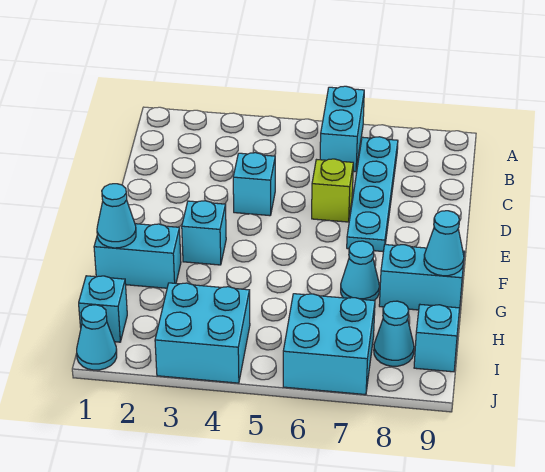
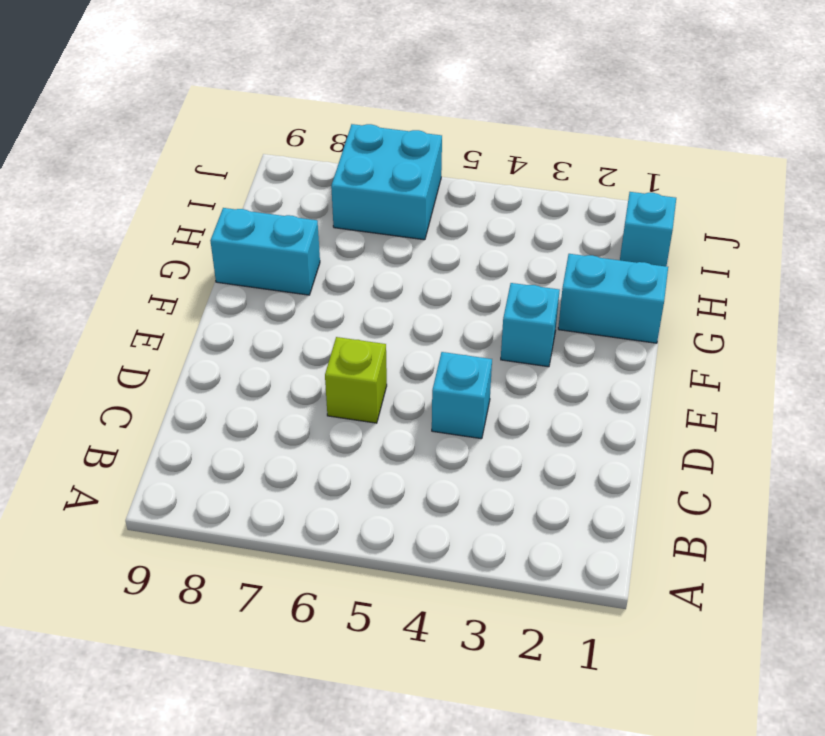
none -> cyan brick A6:B6 level 1
none -> cyan plate B7:E7 level 1
none -> cyan cone G7 level 1

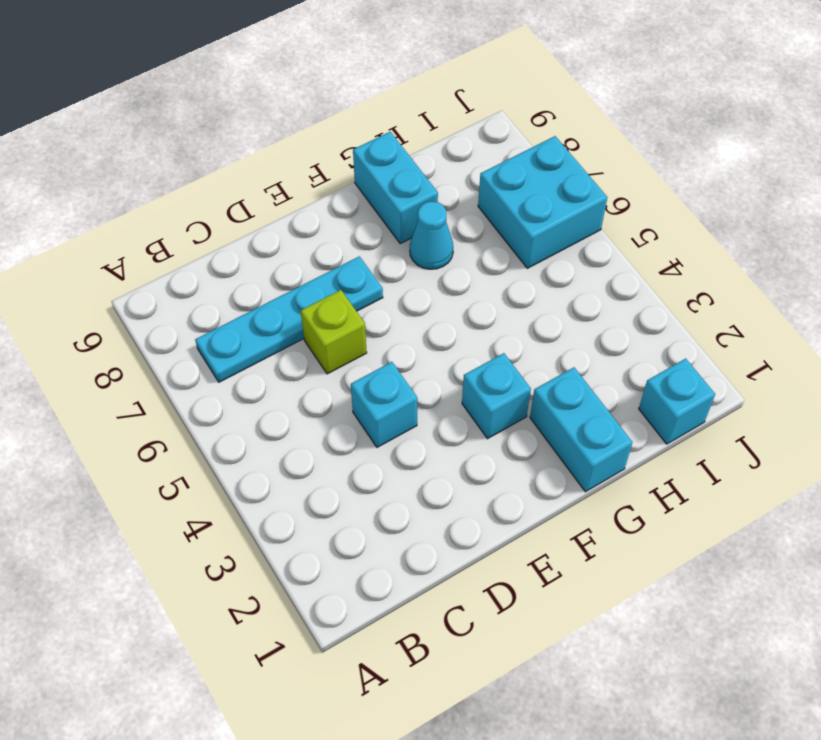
none -> cyan brick A6:B6 level 1
none -> cyan brick I3:J4 level 1
none -> cyan cone I8 level 1

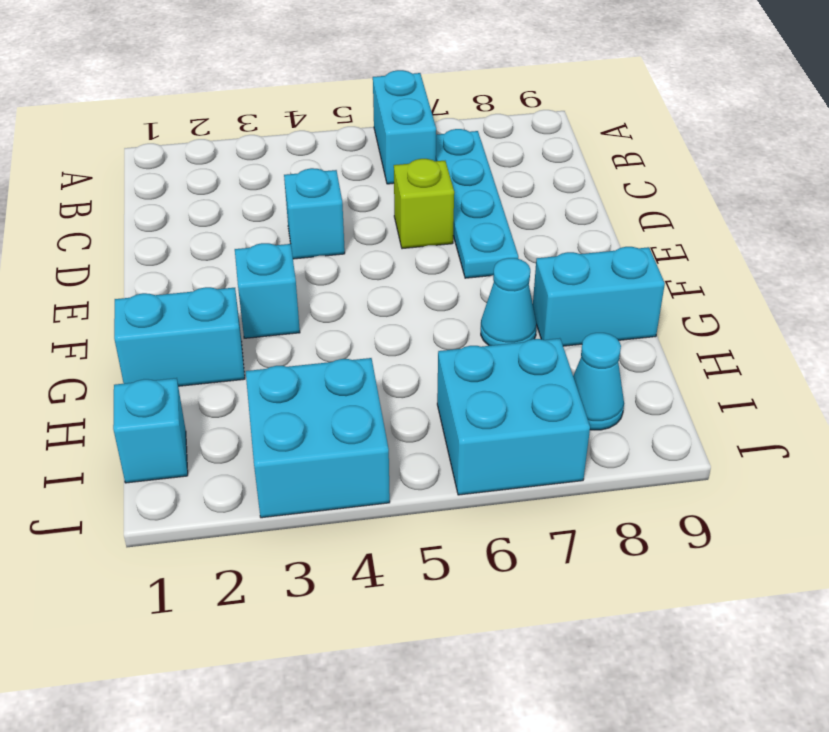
none -> cyan brick I9 level 1
none -> cyan cone J1 level 1
none -> cyan cone G1 level 2

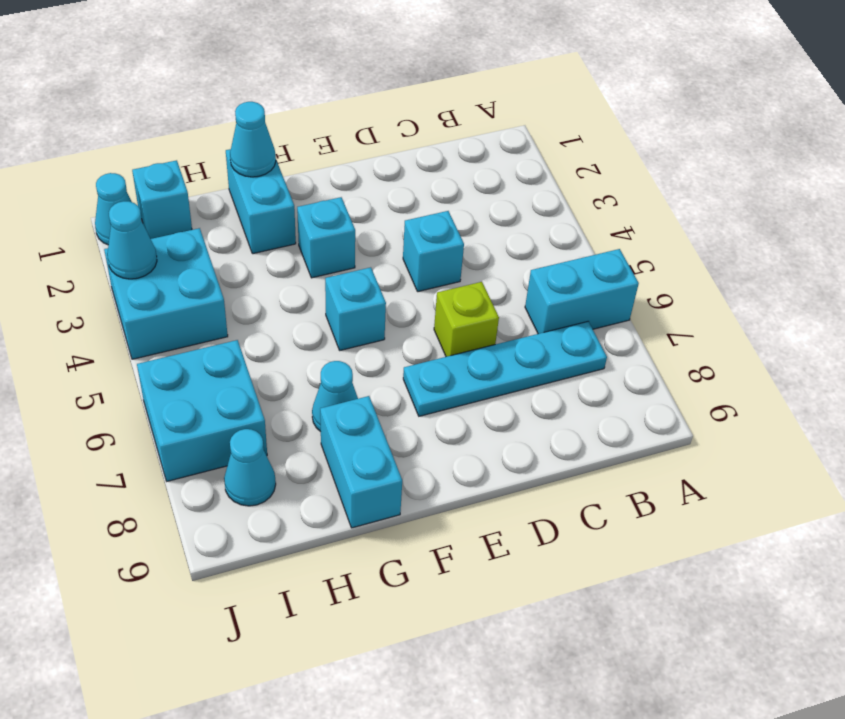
cyan brick F5 level 1 -> cyan brick I9 level 1
cyan cone J3 level 2 -> cyan cone G9 level 2

